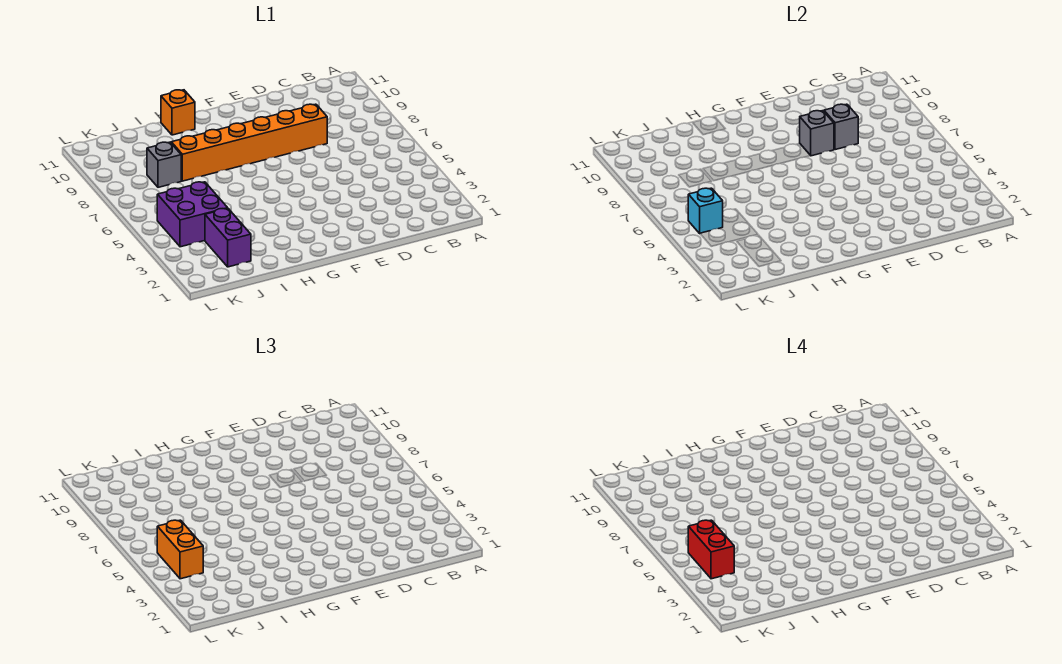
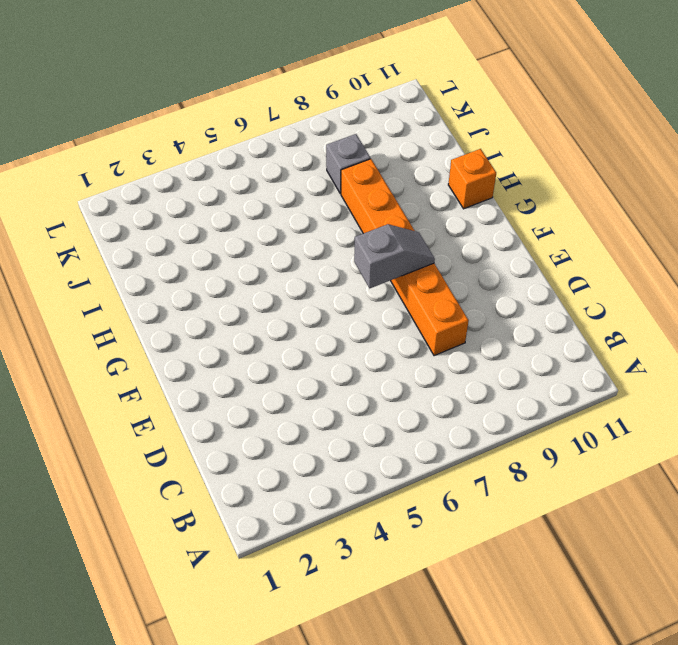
grey slope F7:F8 level 2 top 7 -> none
none -> purple brick J2:J3 level 1
none -> purple brick J4:K5 level 1

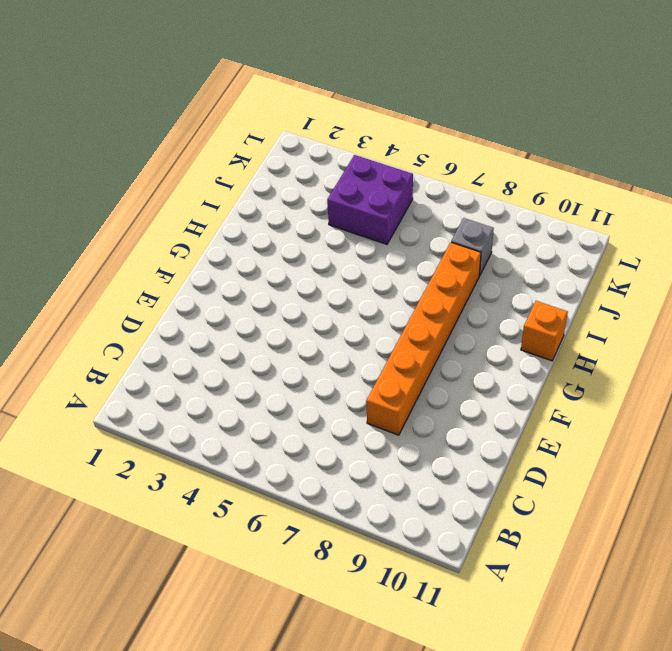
none -> purple brick J2:J3 level 1
none -> grey brick D8 level 2

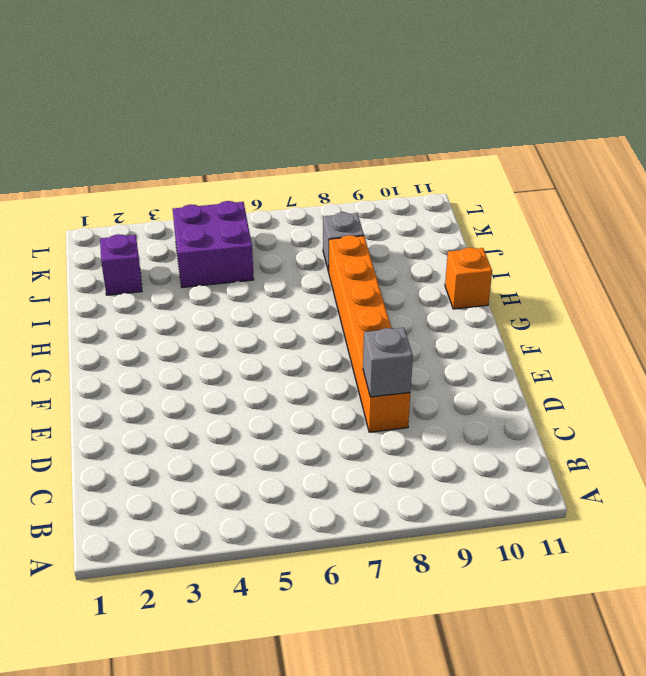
purple brick J2 level 1 -> purple brick J2:J3 level 1
none -> grey brick E8 level 2
none -> cyan brick K5 level 2

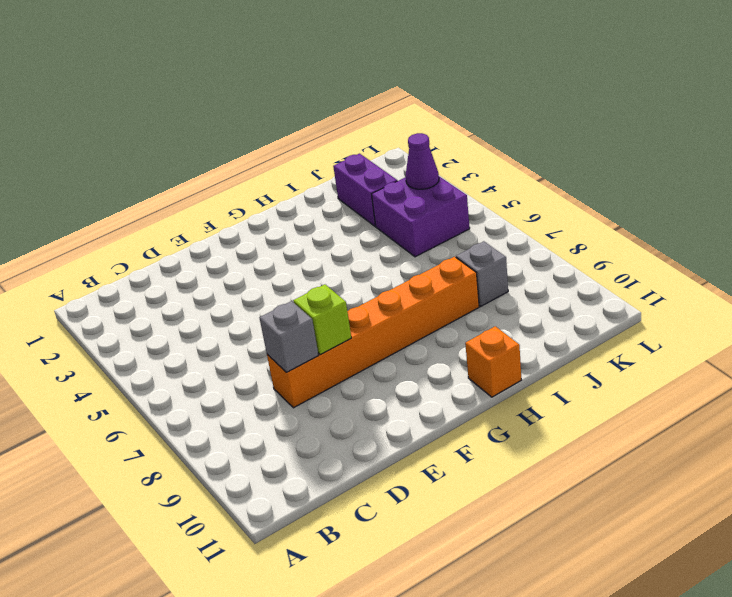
lime brick E8 level 2 -> grey brick E8 level 2
purple cone K4 level 2 -> none
none -> cyan brick K5 level 2
none -> orange brick K4:K5 level 3

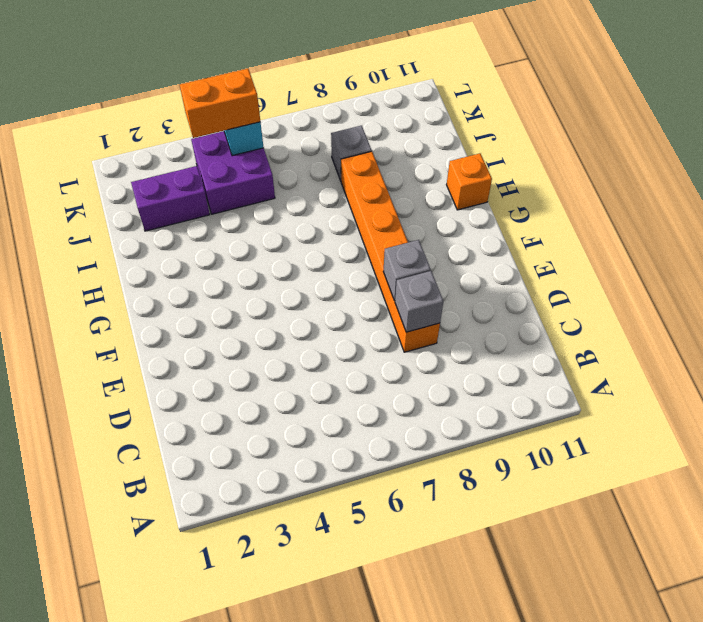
none -> red brick K4:K5 level 4

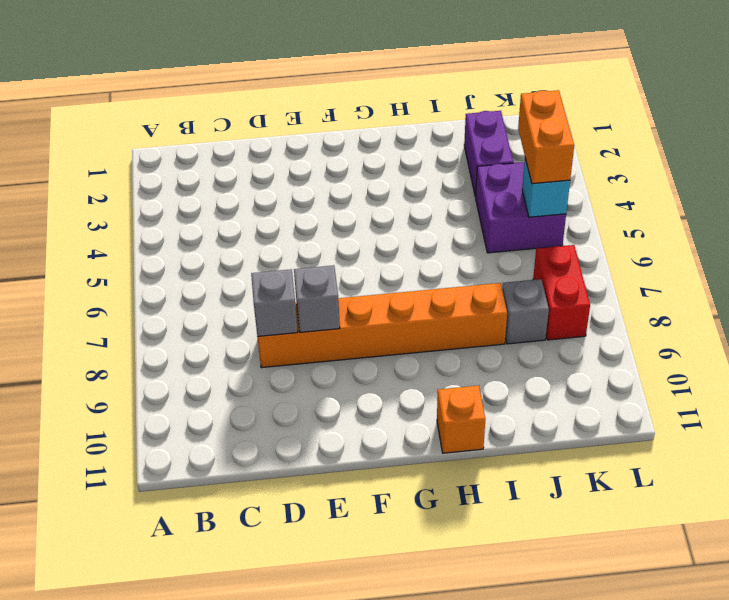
red brick K7:K8 level 1 -> red brick K4:K5 level 4

